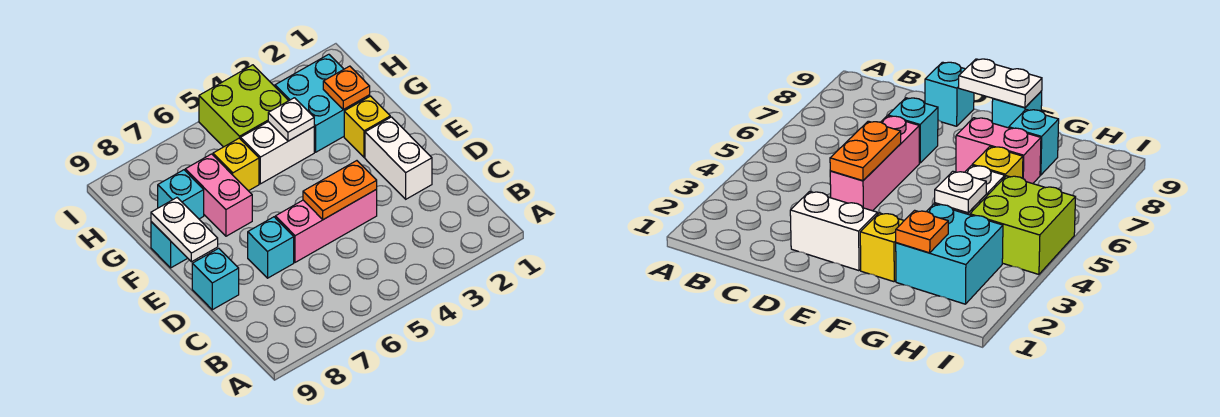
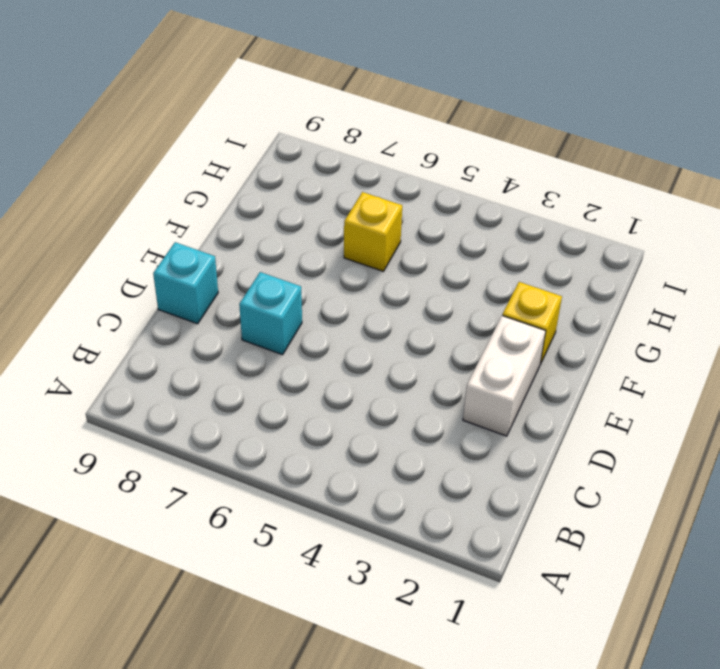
none -> pink brick D4:D6 level 1
none -> pink brick F7:G7 level 1
none -> cyan brick F9 level 1

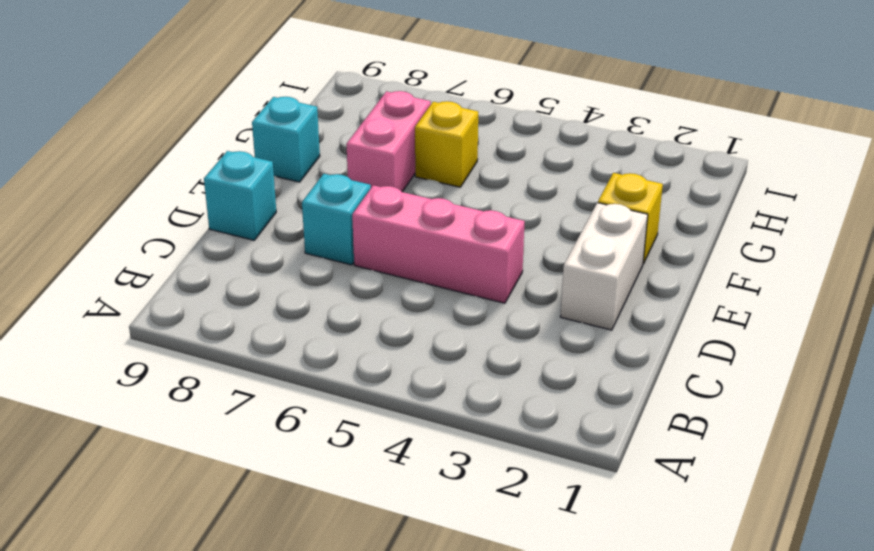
none -> cyan brick G2:H3 level 1
none -> white brick G4:G5 level 1
none -> cyan brick G8 level 1

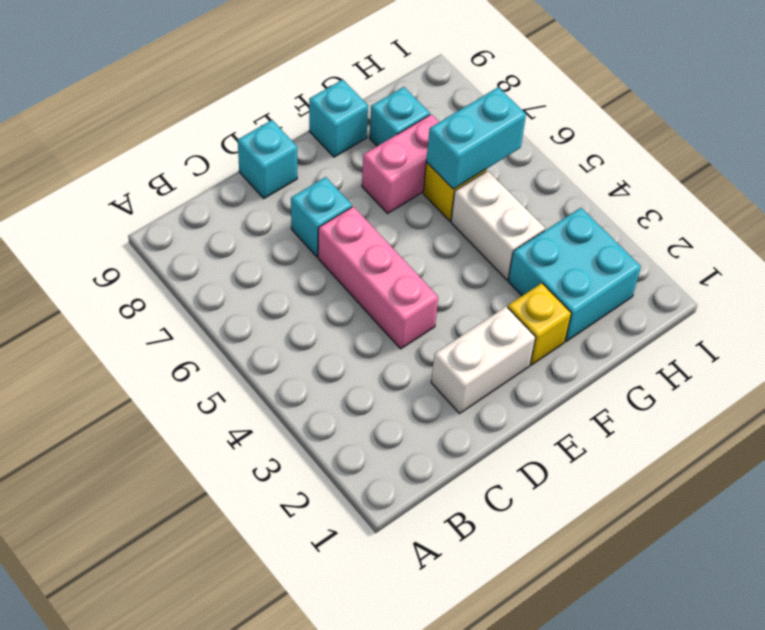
cyan brick G6:H6 level 2 -> none
none -> lime brick H4:I5 level 1
none -> orange plate D4:D5 level 2
none -> white plate E9:F9 level 2

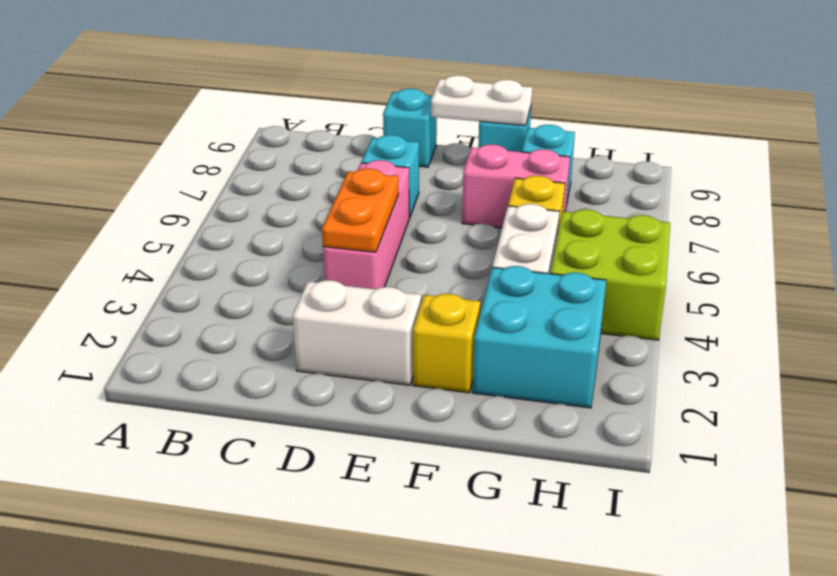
none -> orange plate G2 level 2
none -> white plate G4 level 2

